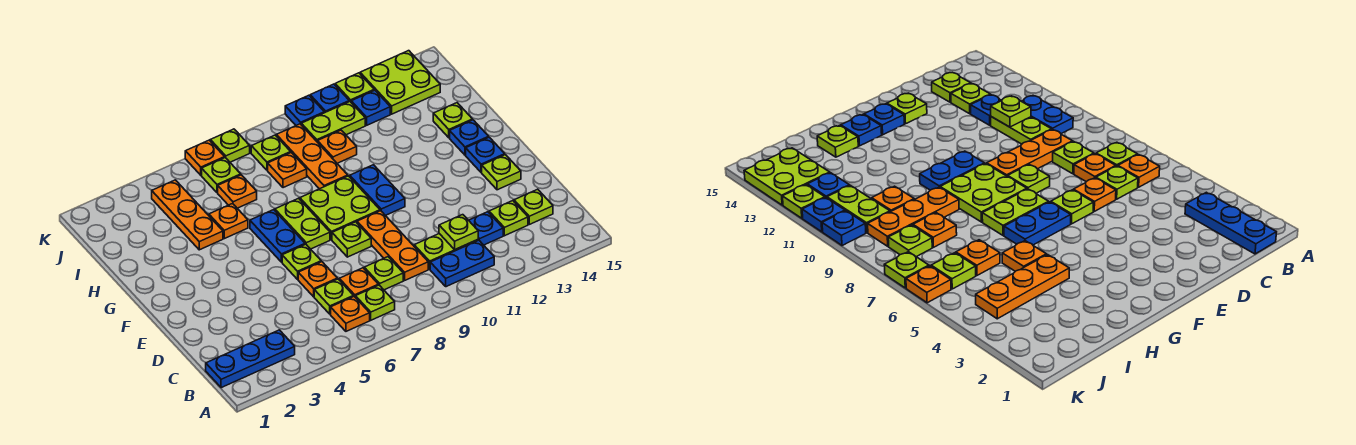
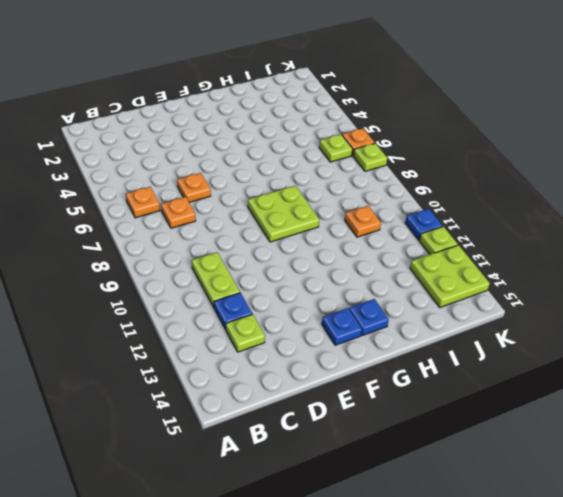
none -> blue plate B1:B3 level 1
none -> lime plate B7 level 1
none -> blue plate B10:B11 level 1
none -> lime plate C6 level 1

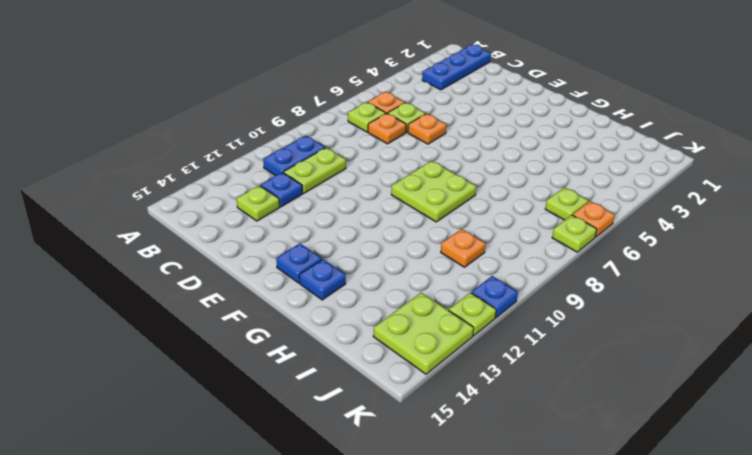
none -> lime plate C8 level 1
none -> orange plate C9:E9 level 1
none -> lime plate C14 level 1
none -> lime plate E6 level 1

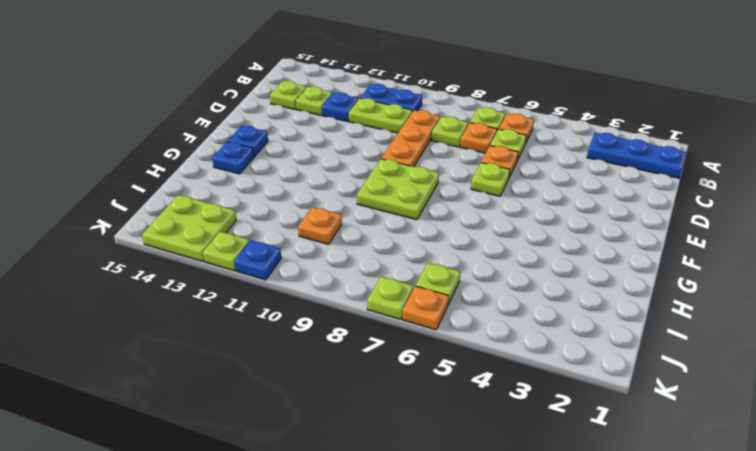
none -> lime plate E8 level 1
none -> lime plate E14 level 1
none -> blue plate F6:G6 level 1
none -> lime plate F7:G7 level 1

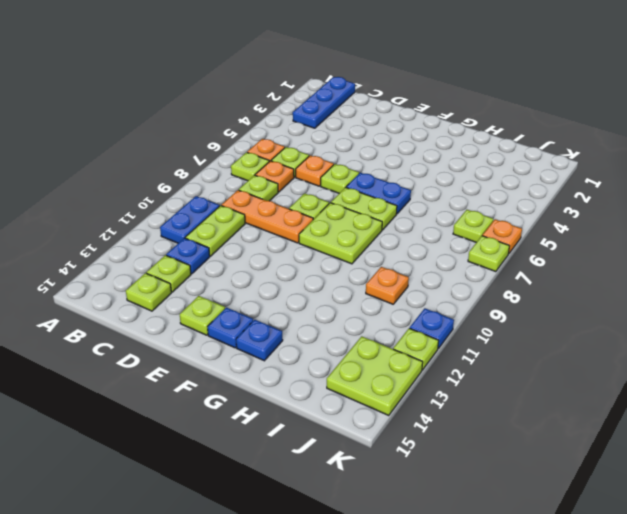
none -> blue plate F10:G10 level 1
none -> orange plate H4:J4 level 1
none -> orange plate H5 level 1
none -> orange plate H9:J9 level 1

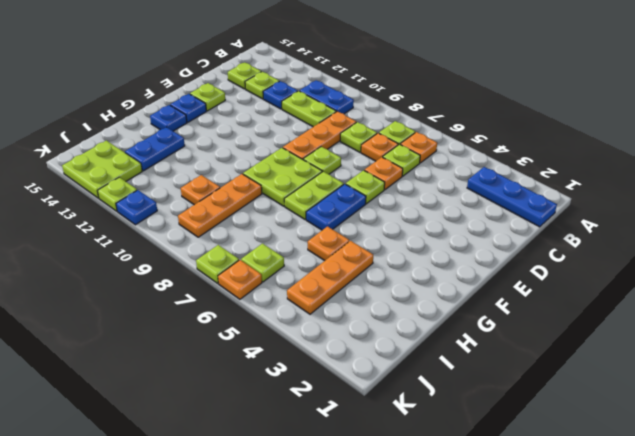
blue plate H13:I13 level 1 -> blue plate F10:G10 level 1
none -> lime plate H14 level 1
none -> orange plate I6 level 1
none -> orange plate I8 level 1
none -> lime plate J8 level 1

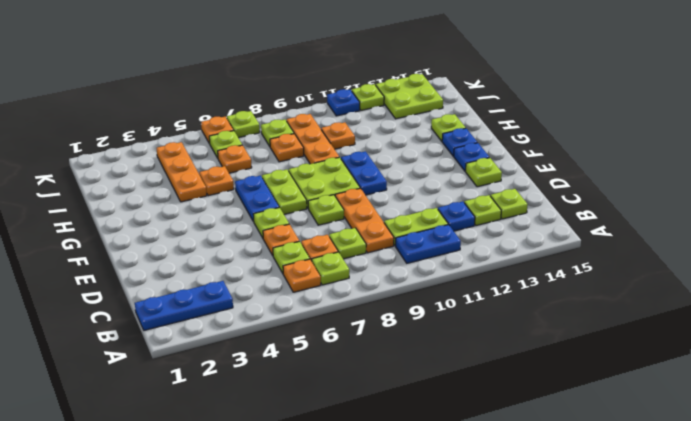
none -> lime plate J10:J11 level 1
none -> blue plate J12 level 1
none -> blue plate K10 level 1
none -> lime plate C11 level 2

